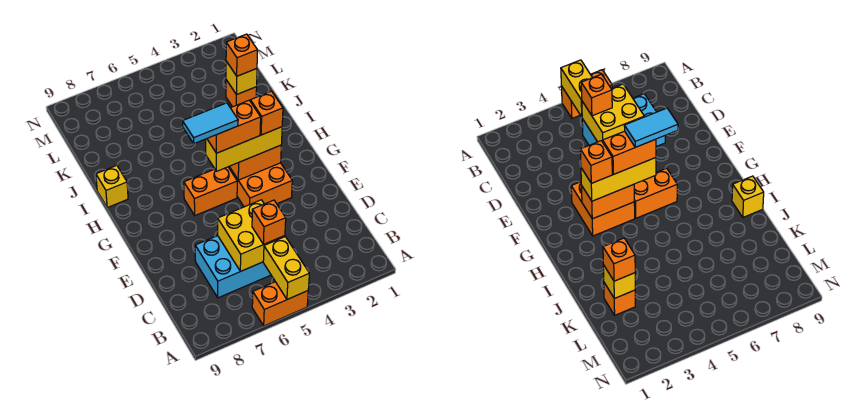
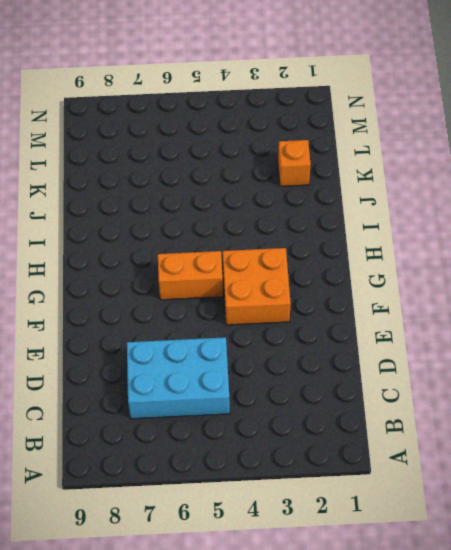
none -> orange brick A5:A6 level 1
none -> yellow brick I9 level 1
none -> yellow brick A5:B5 level 2

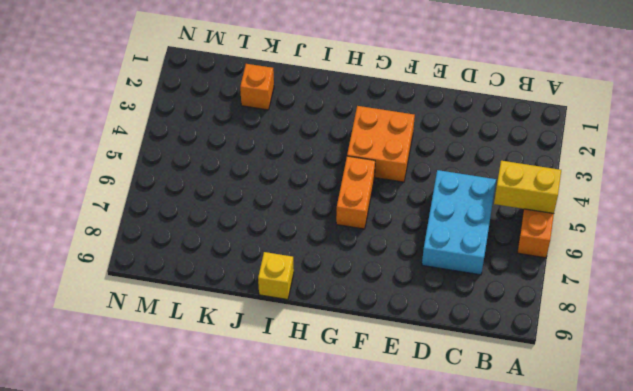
none -> yellow brick C5:D6 level 2
none -> orange brick G3:G4 level 2
none -> yellow brick K2 level 2

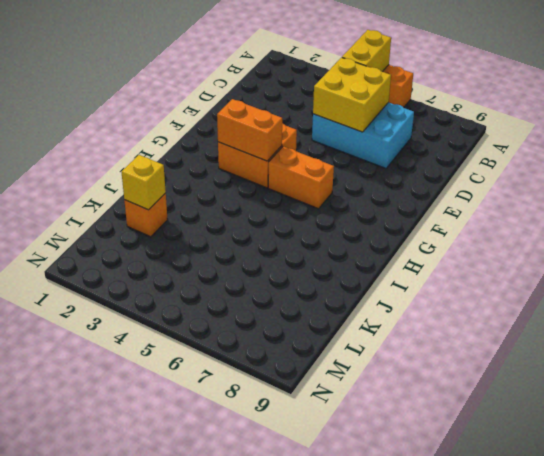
none -> yellow brick I9 level 1
none -> orange brick C5 level 3
none -> yellow brick G3:G5 level 3

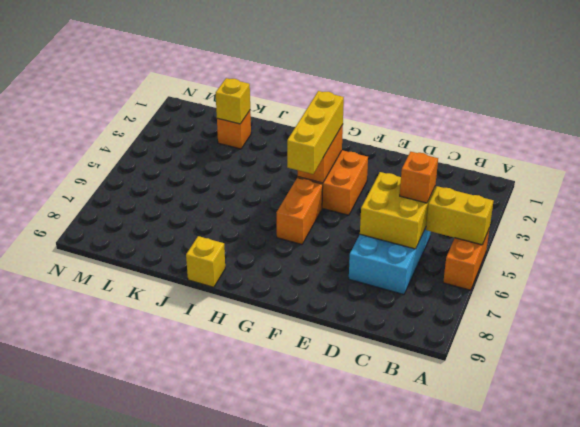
none -> orange brick K2 level 3
none -> orange brick G3 level 4
none -> orange brick G4:G5 level 4

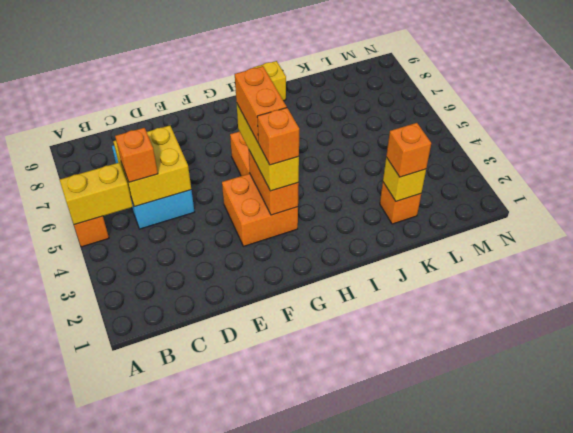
none -> cyan tile G5:G6 level 5

